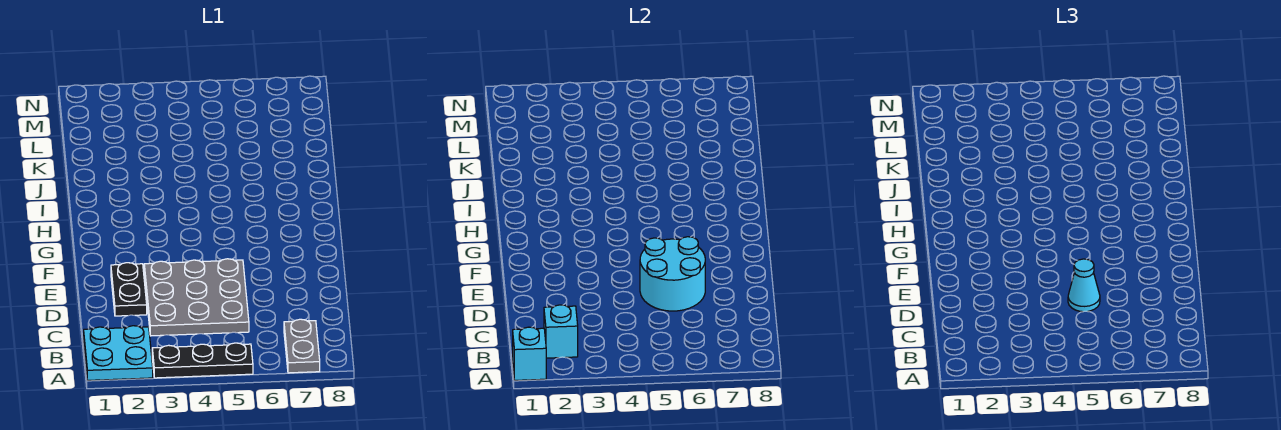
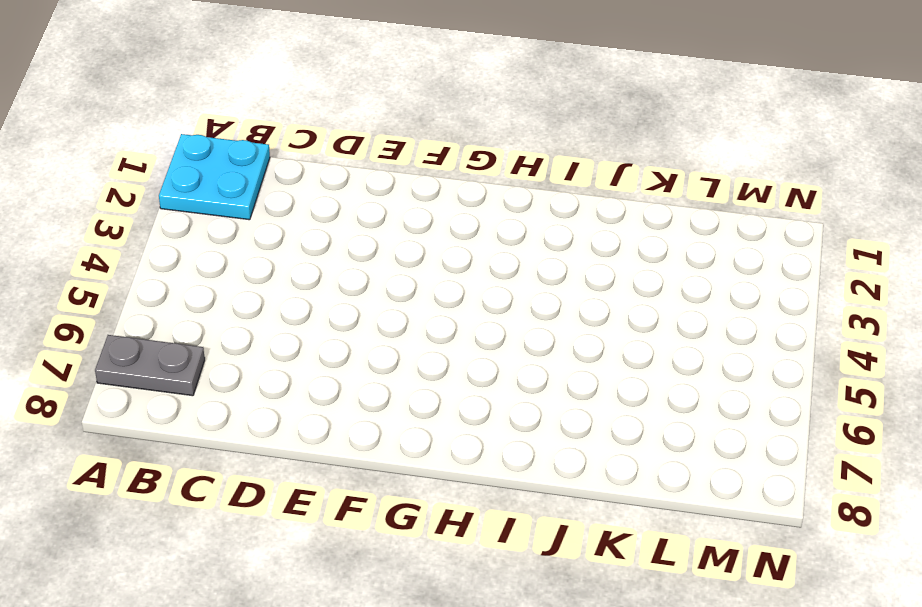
none -> black plate A3:A5 level 1
none -> grey plate C3:E5 level 1

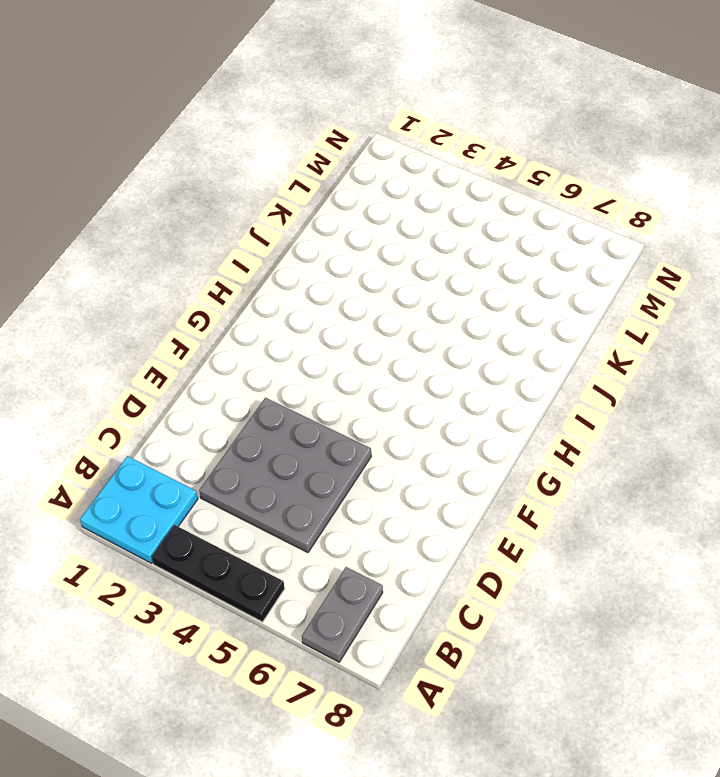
none -> black plate D2:E2 level 1
none -> cyan brick A1 level 2

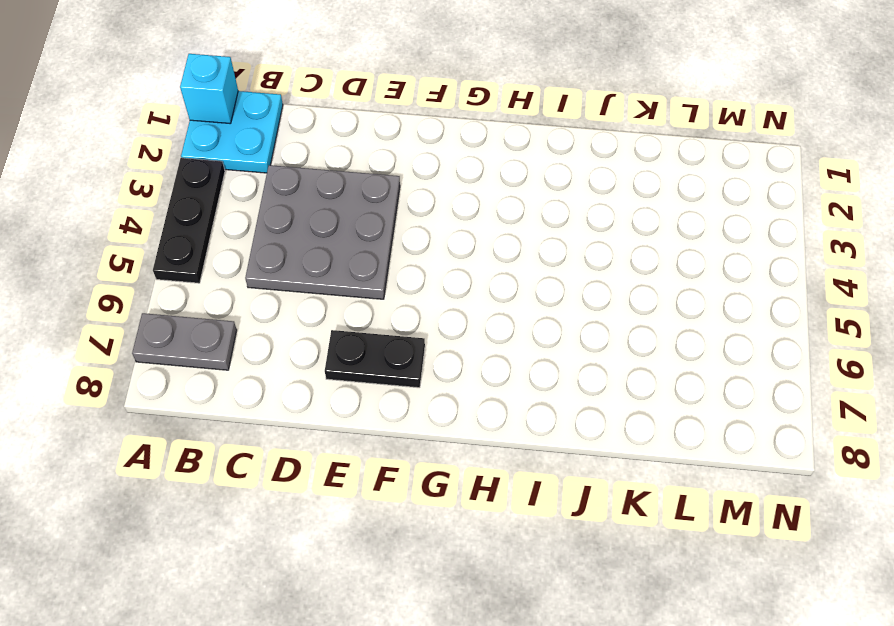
black plate E7:F7 level 1 -> black plate D2:E2 level 1
none -> cyan brick B2 level 2
none -> cyan round brick D5:E6 level 2

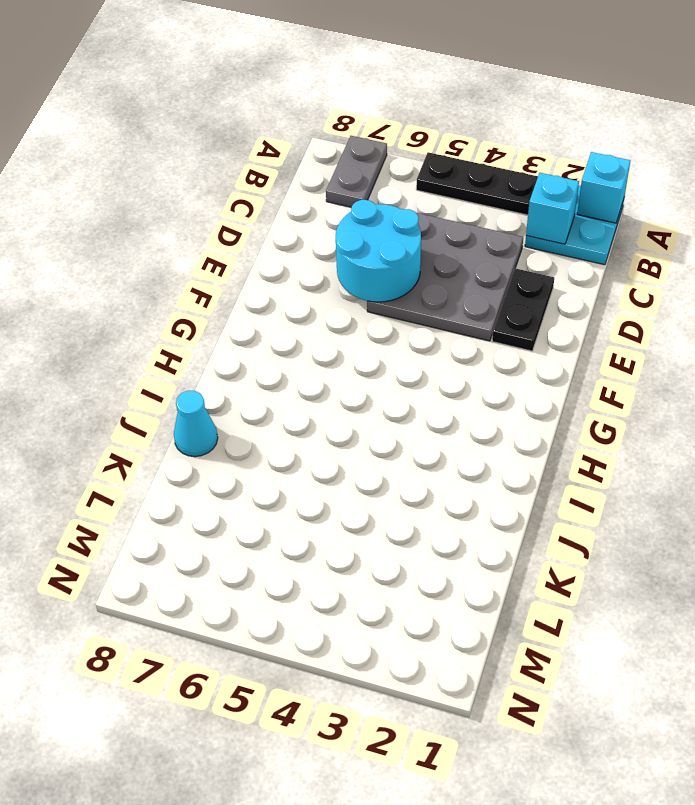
cyan cone J8 level 1 -> cyan cone D5 level 3

